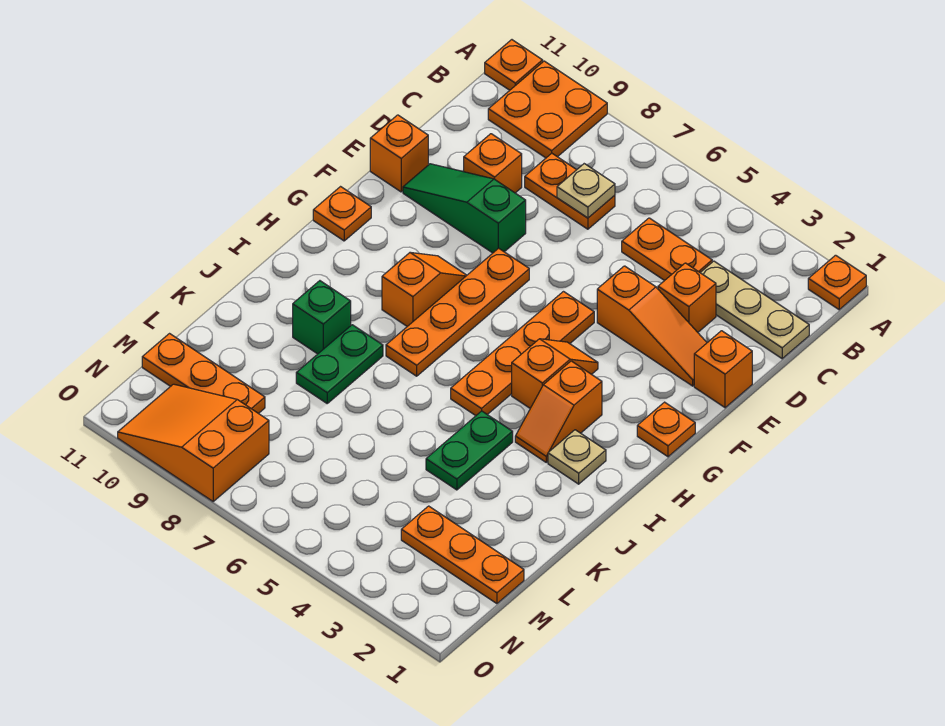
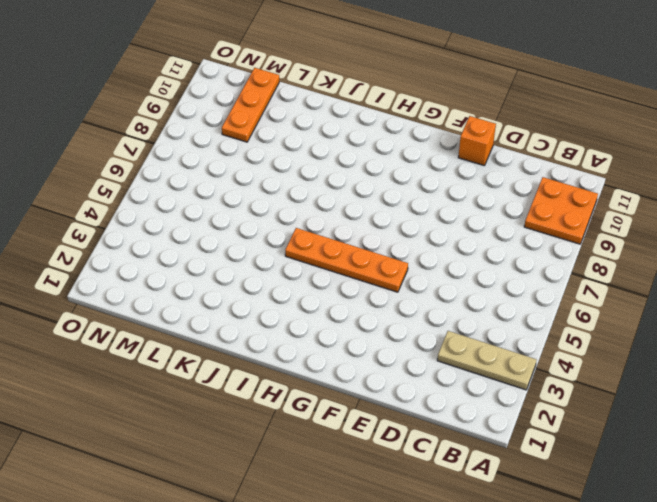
tan plate A3:C3 level 1 -> tan plate C1:C3 level 1
none -> orange plate A1 level 1
none -> orange plate A11 level 1
none -> orange plate C4:C5 level 1

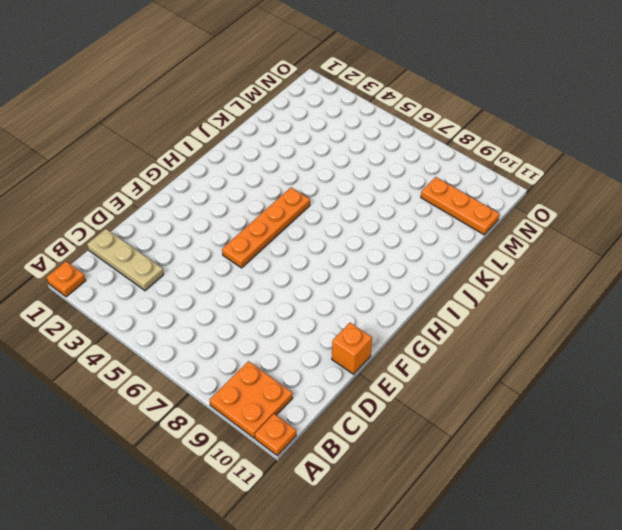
none -> orange plate C4:C5 level 1
none -> orange plate C7:C8 level 1
none -> orange brick D3 level 1

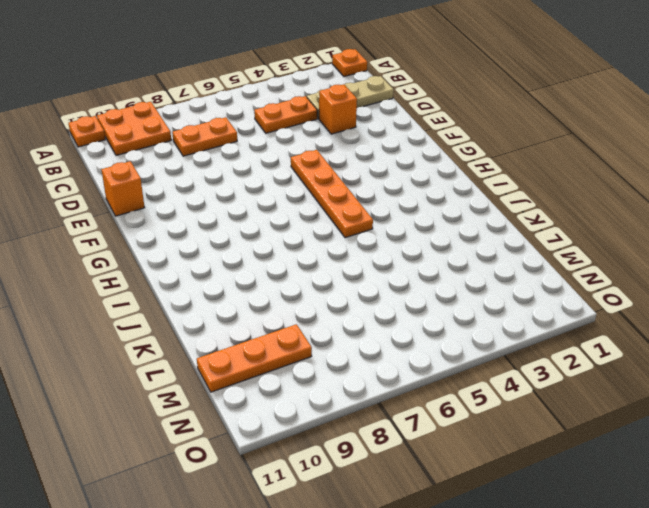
none -> orange brick D9 level 1
none -> orange brick E1 level 1
none -> orange slope E2:E4 level 1 top 4

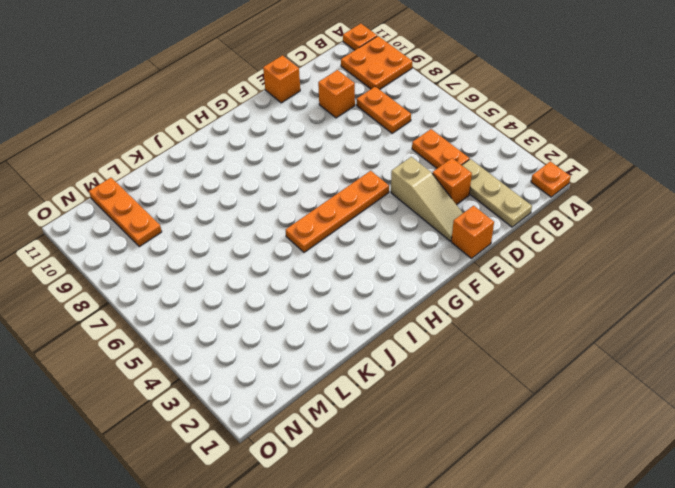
tan slope E2:E4 level 1 top 4 -> orange slope E2:E4 level 1 top 4
none -> green slope E8:E10 level 1 top 8
none -> orange plate F7:I7 level 1
none -> orange plate G1 level 1

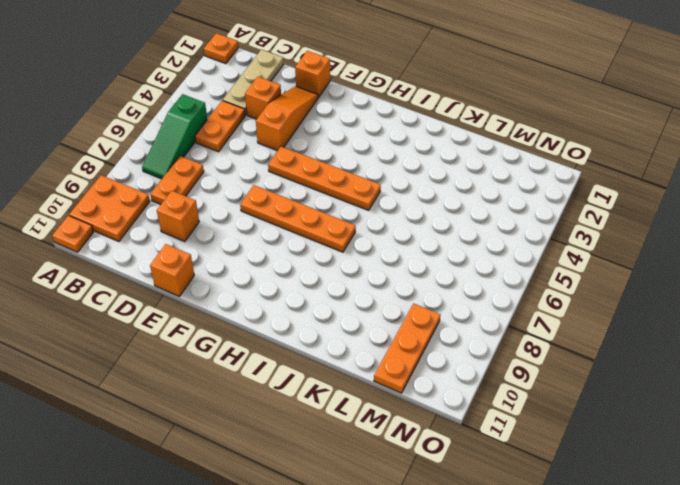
green slope B5:B7 level 1 top 5 -> green slope E8:E10 level 1 top 8
none -> orange plate G1 level 1
none -> orange slope G4:H4 level 1 top H
none -> orange slope G8:H8 level 1 top H

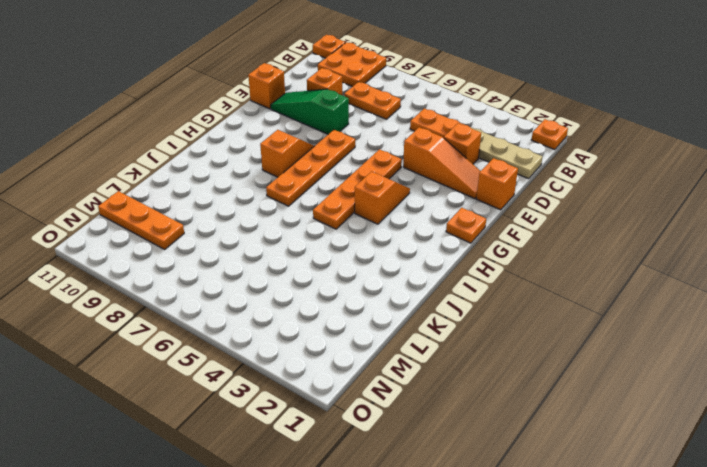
none -> orange plate G11 level 1
none -> orange slope H3:I3 level 1 top H
none -> tan plate I2 level 1

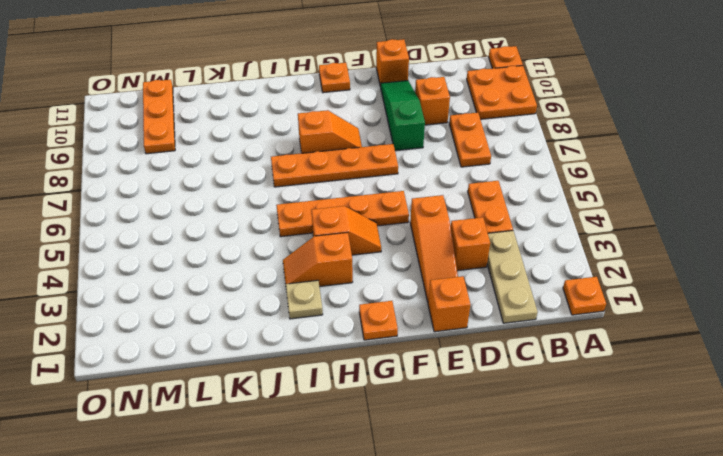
none -> green plate J4:K4 level 1
none -> green plate J8:K8 level 1
none -> green brick J9 level 1

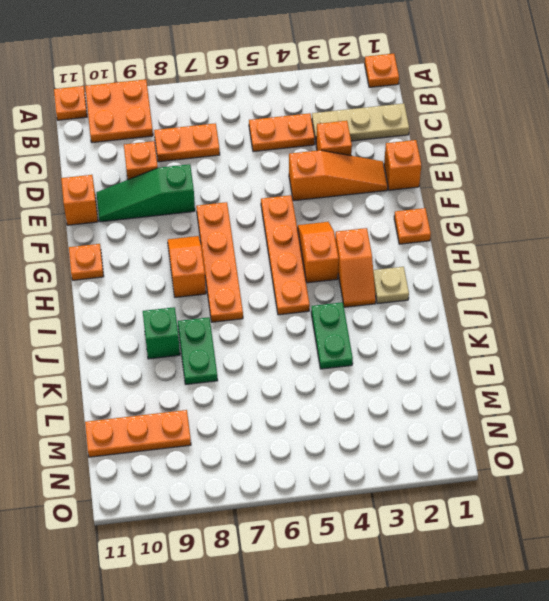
none -> orange plate M1:M3 level 1
none -> orange slope N8:O10 level 1 top 8
none -> tan plate C7 level 2

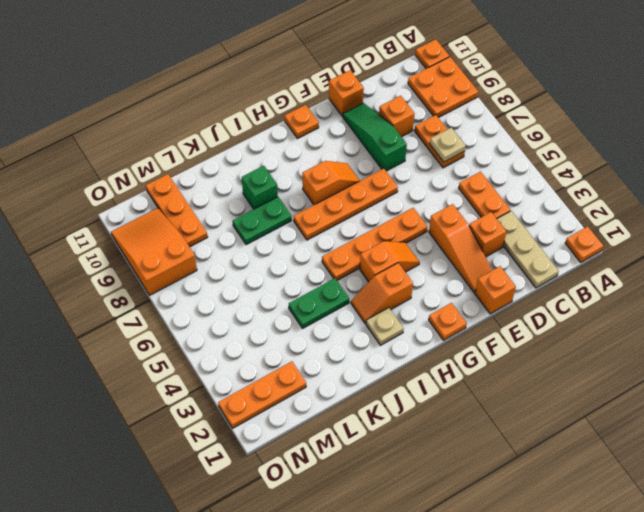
orange plate M2:O2 level 1 -> orange plate M1:M3 level 1

